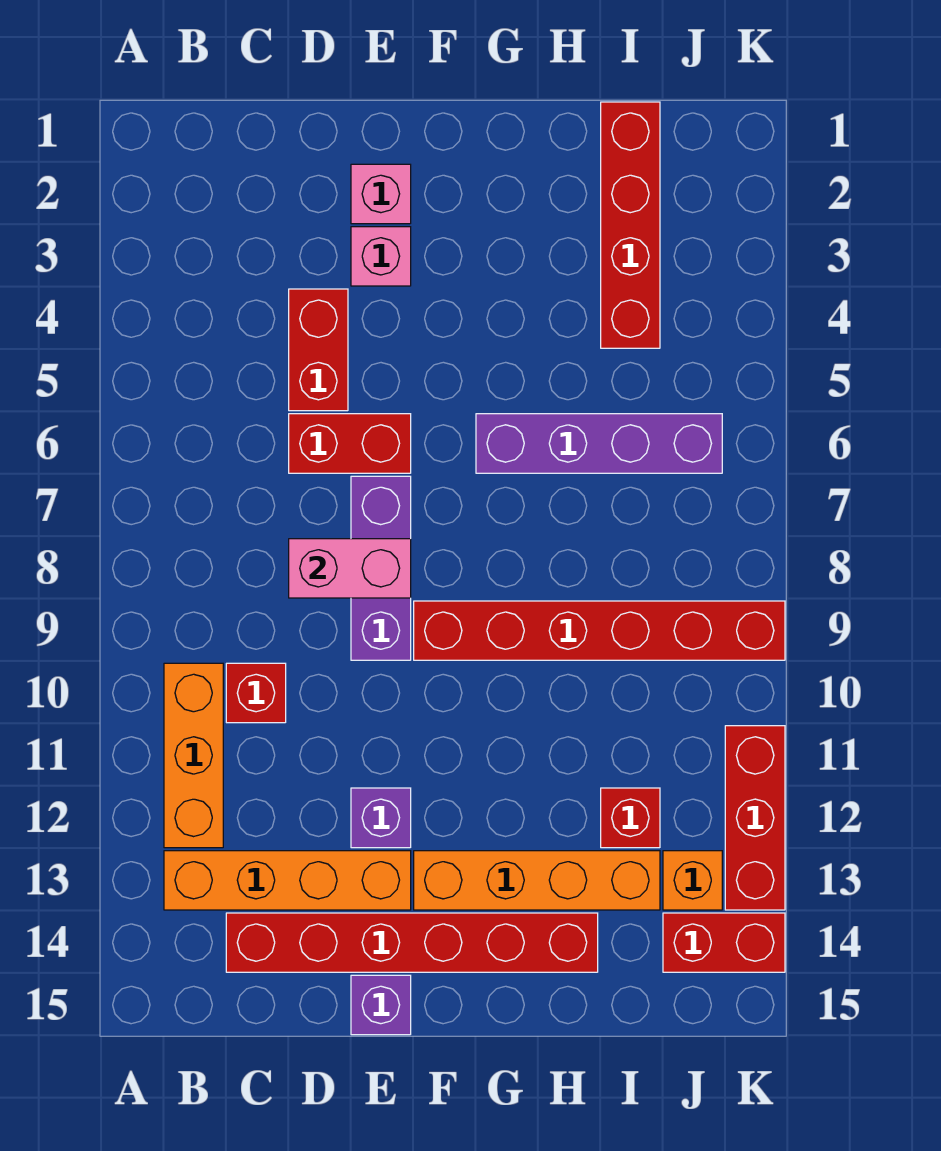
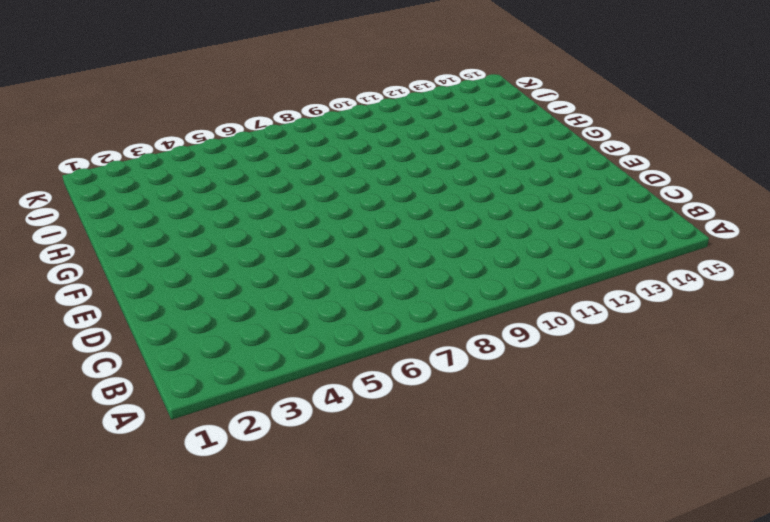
none -> orange brick B10:B12 level 1
none -> orange brick B13:E13 level 1
none -> red brick C10 level 1

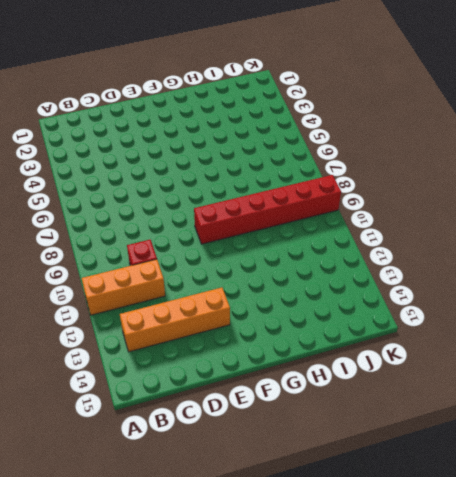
orange brick A11:C11 level 1 -> orange brick B10:B12 level 1
none -> red brick C14:H14 level 1
none -> red brick D4:D5 level 1
none -> red brick D6:E6 level 1

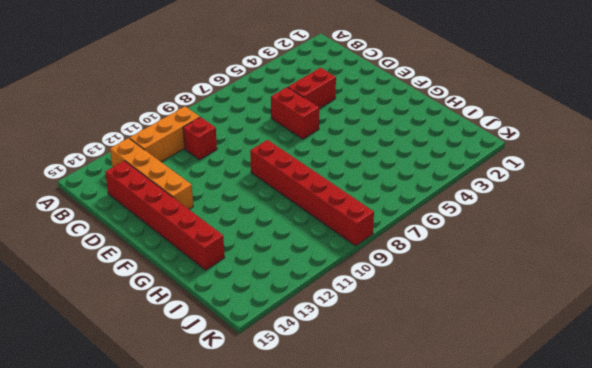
none -> pink brick E2 level 1
none -> pink brick E3 level 1
none -> purple brick E7:E9 level 1

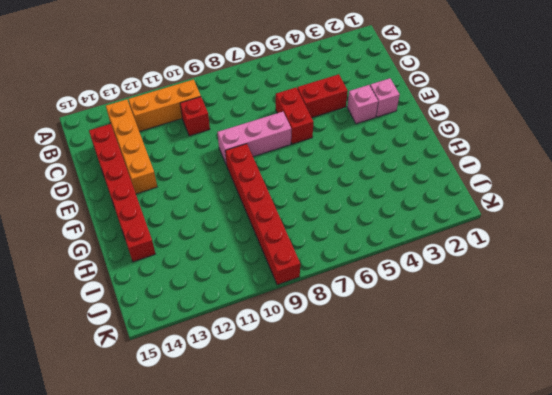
pink brick E7:E9 level 1 -> purple brick E7:E9 level 1
none -> purple brick E12 level 1
none -> purple brick E15 level 1
none -> orange brick F13:I13 level 1

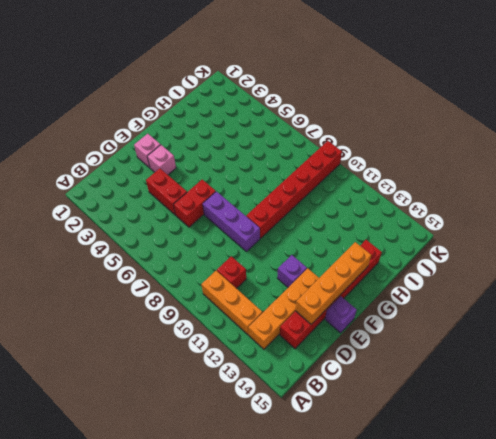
orange brick D14:G14 level 2 -> orange brick F13:I13 level 1
none -> purple brick G6:J6 level 1
none -> red brick I1:I4 level 1
none -> red brick I12 level 1

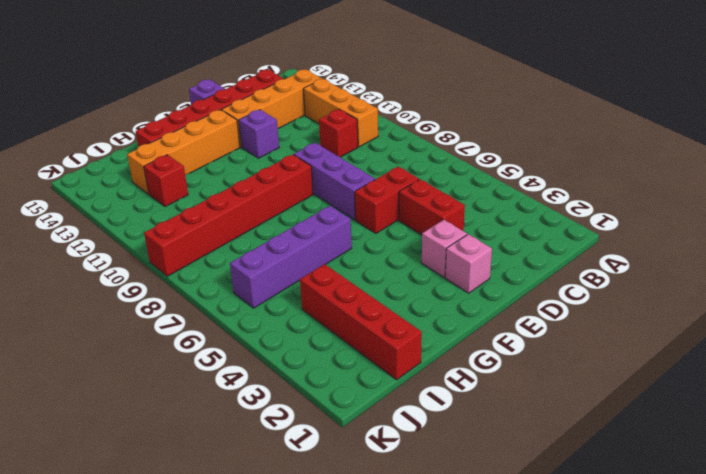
none -> orange brick J13 level 1
none -> red brick J14:K14 level 1
none -> red brick K11:K13 level 1

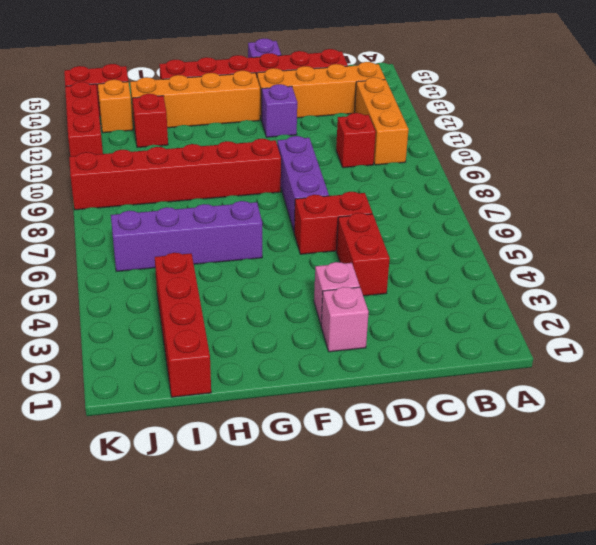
none -> pink brick D8:E8 level 2

